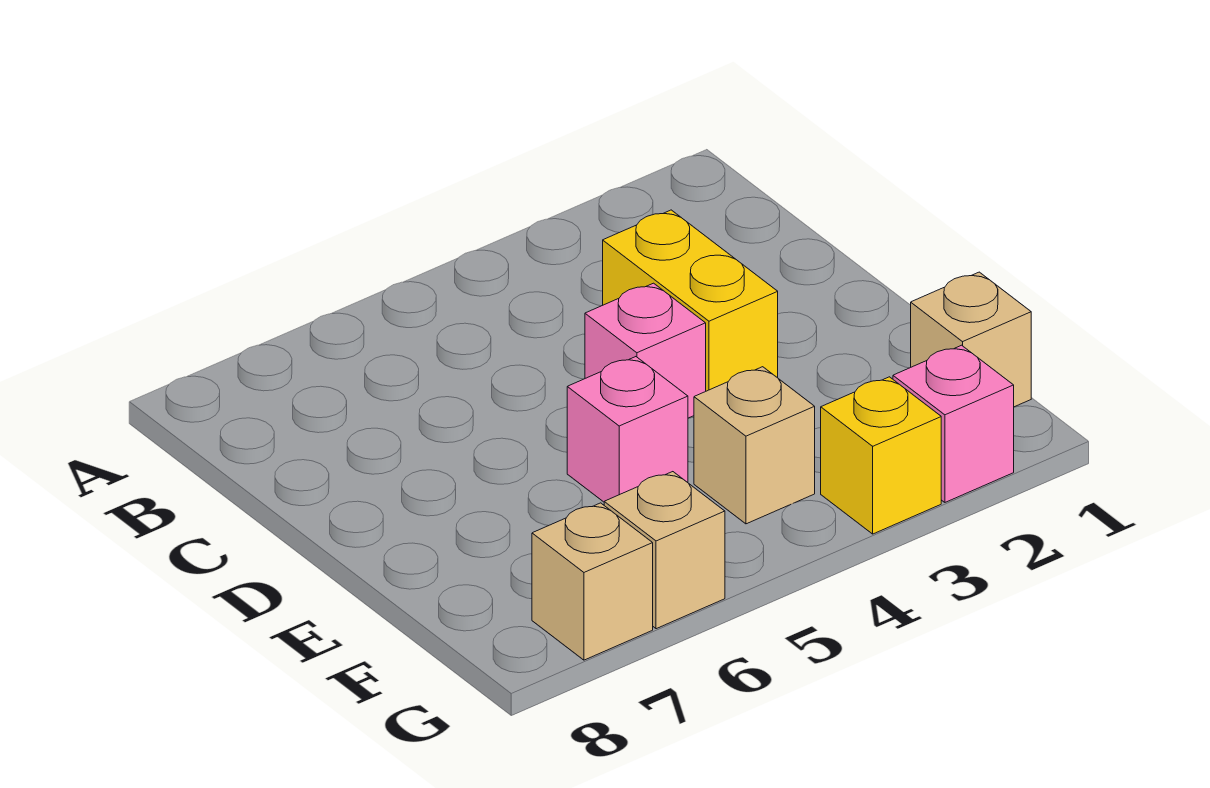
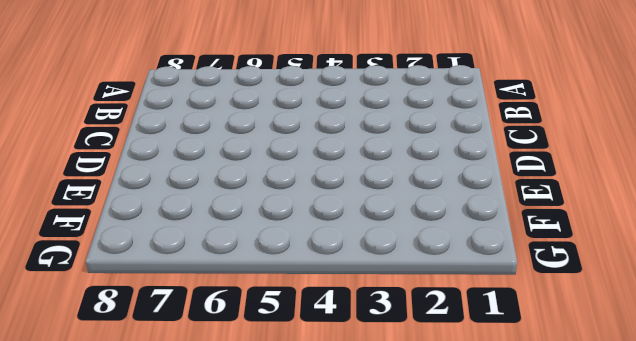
none -> yellow brick C3:D3 level 1
none -> pink brick D4 level 1

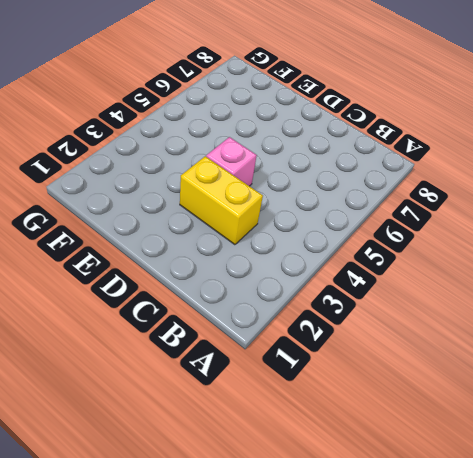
none -> pink brick E5 level 1
none -> tan brick F1 level 1

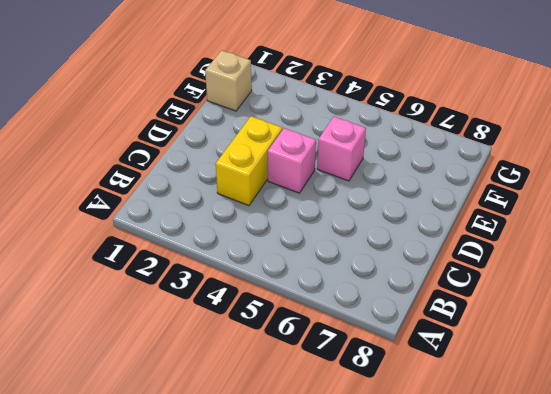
none -> tan brick F4 level 1
none -> pink brick G2 level 1

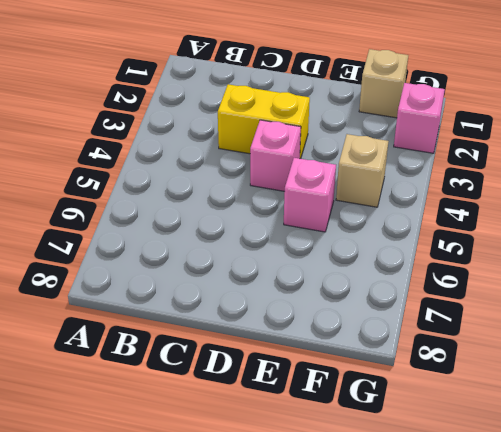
none -> yellow brick G3 level 1
none -> tan brick G6 level 1

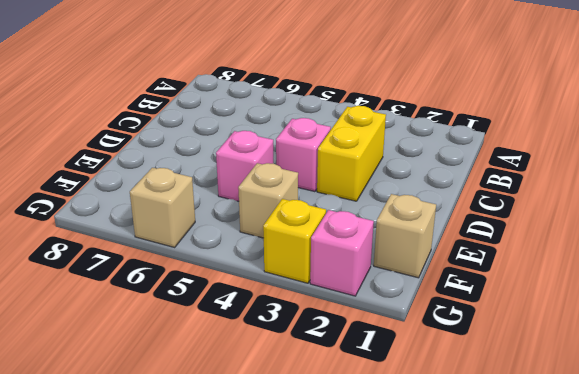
none -> tan brick G7 level 1

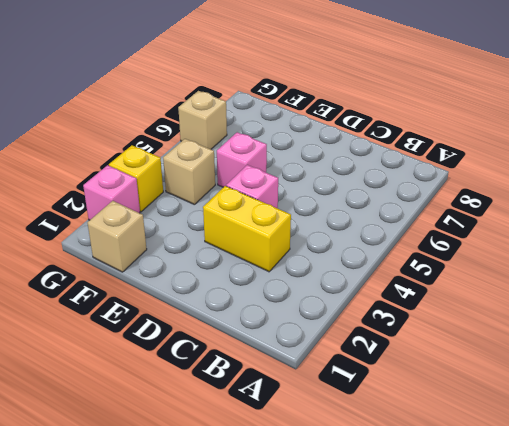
none -> tan brick G7 level 1

